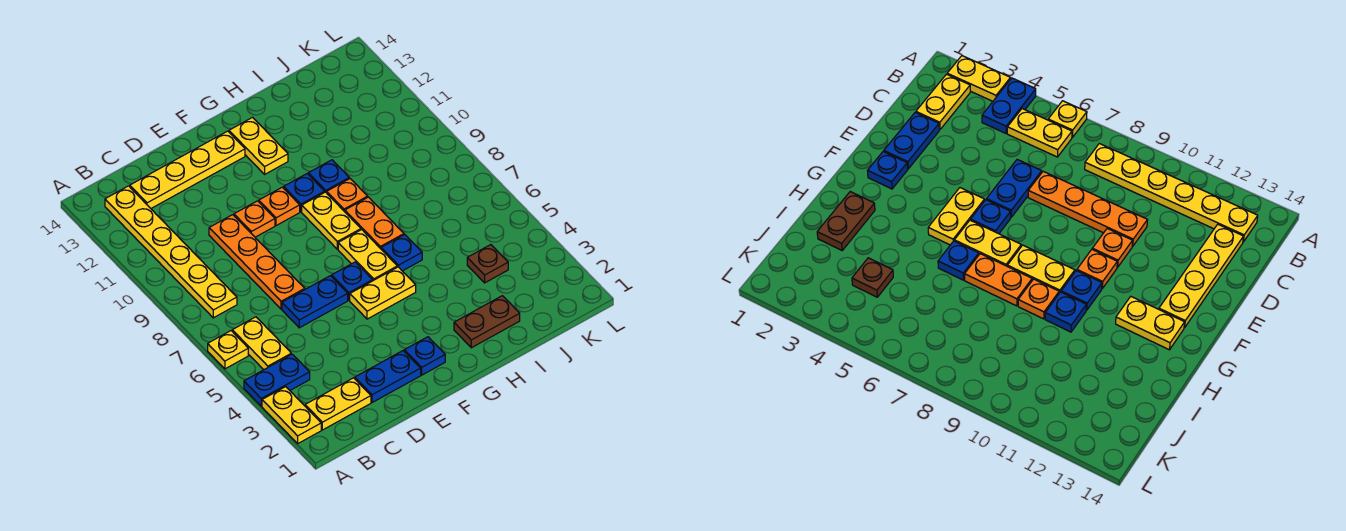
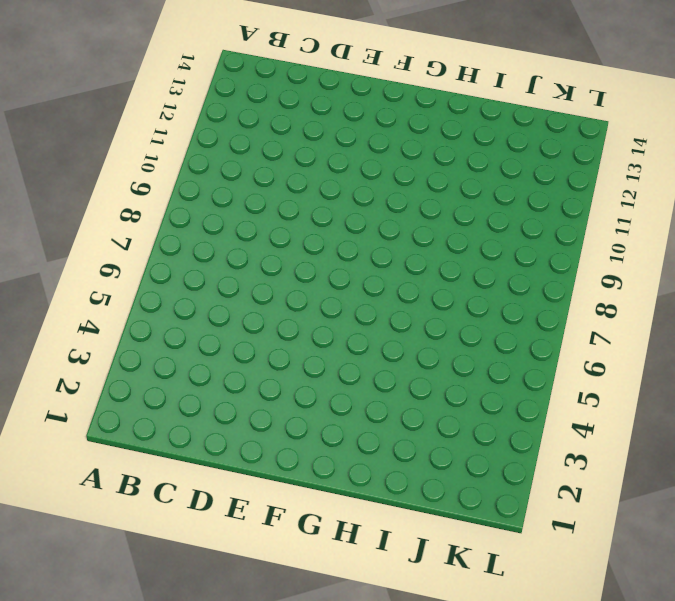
none -> yellow plate A2:A3 level 1
none -> blue plate A4:B4 level 1
none -> yellow plate A6 level 1

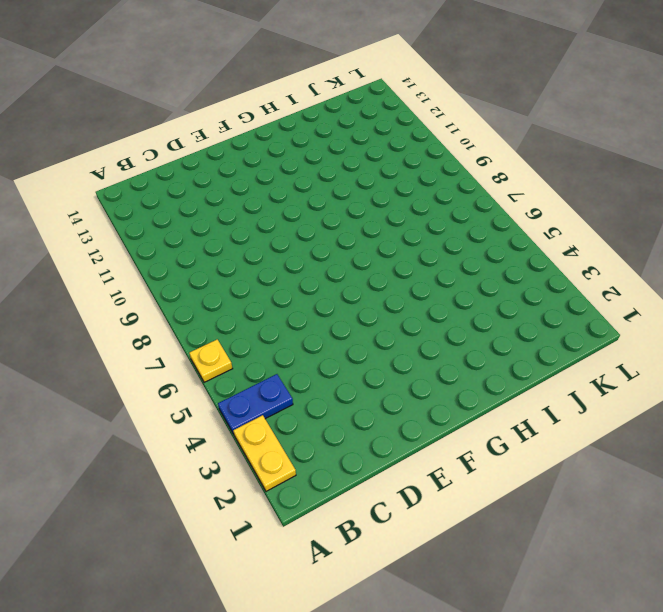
none -> yellow plate B2:C2 level 1
none -> yellow plate B5:B6 level 1
none -> yellow plate B8:B13 level 1

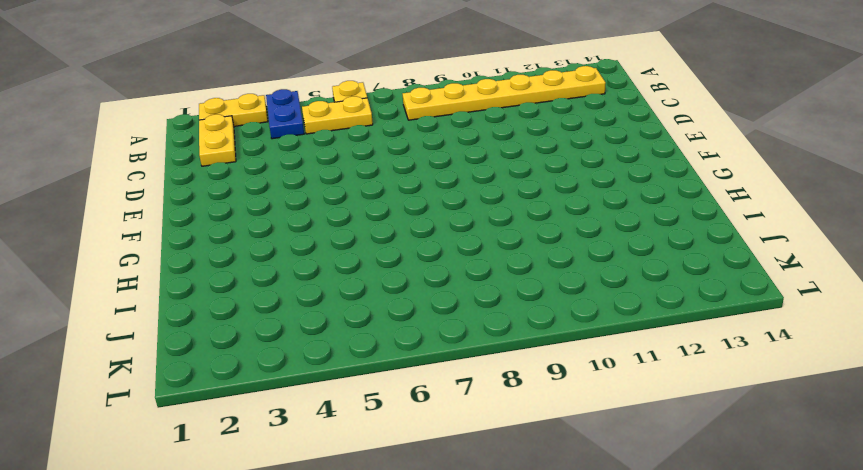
none -> yellow plate C13:F13 level 1
none -> blue plate D2:E2 level 1
none -> blue plate D6:E6 level 1

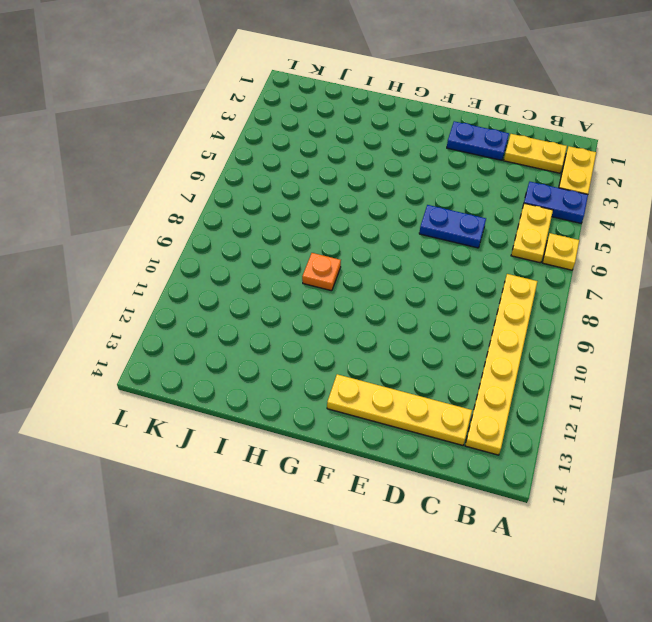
none -> orange plate D7:D10 level 1
none -> orange plate E10 level 1
none -> blue plate F2 level 1

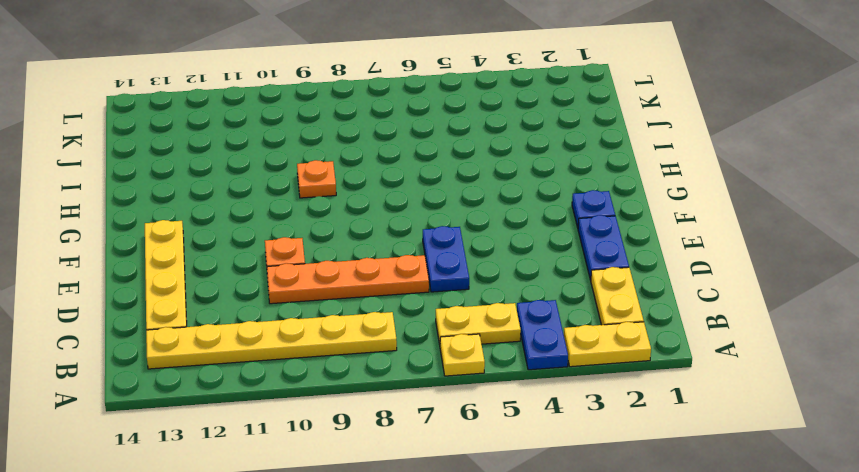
none -> yellow plate F5:G5 level 1
none -> blue plate F6 level 1
none -> orange plate F10 level 1

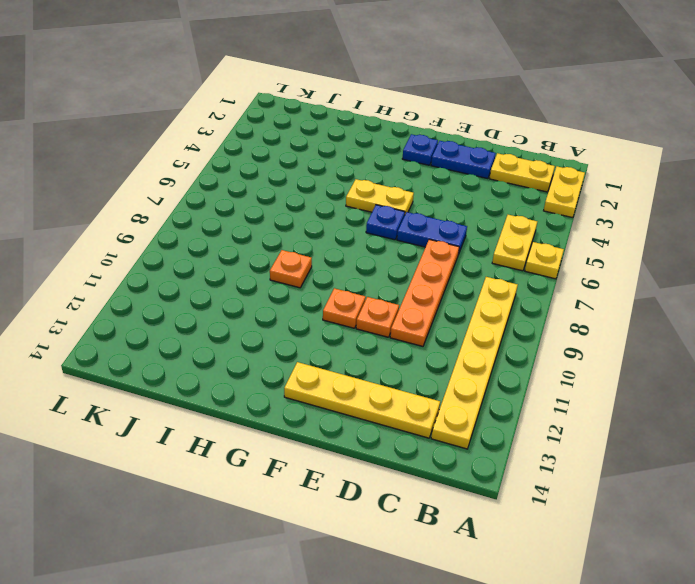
none -> blue plate A4:B4 level 1
none -> yellow plate G6:G7 level 1
none -> yellow plate G8:G9 level 1

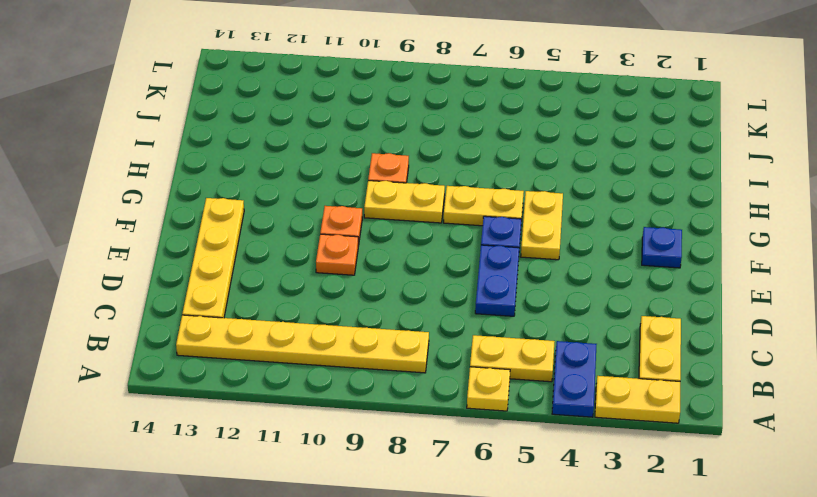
none -> blue plate D2:E2 level 1
none -> orange plate D7:D10 level 1
none -> blue plate G10 level 1

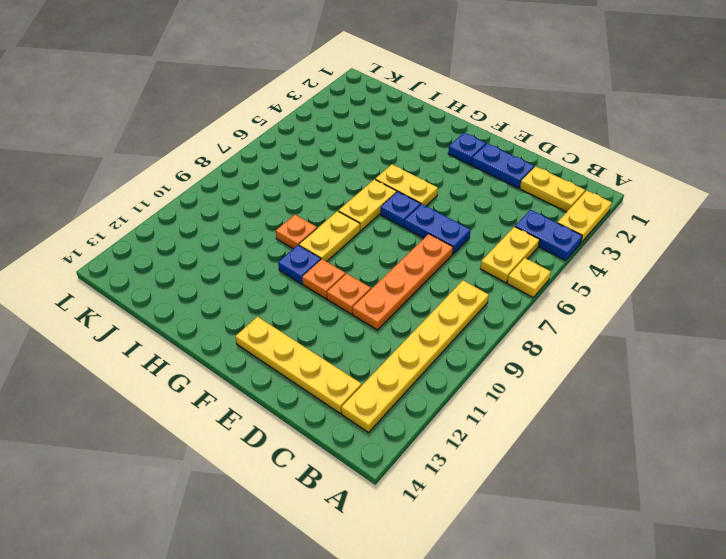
none -> yellow plate G12:G13 level 1
none -> brown plate H2:I2 level 1
none -> blue plate H6 level 1

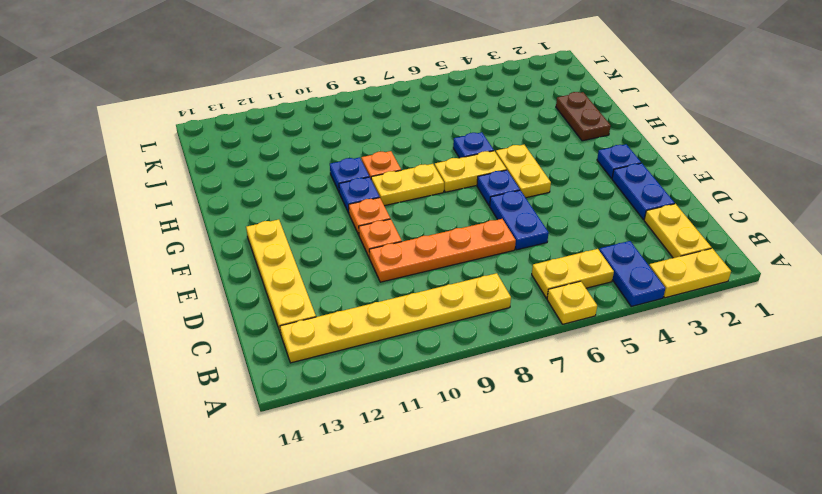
none -> yellow plate G12:G13 level 1
none -> orange plate H7:H8 level 1
none -> brown plate J4 level 1

